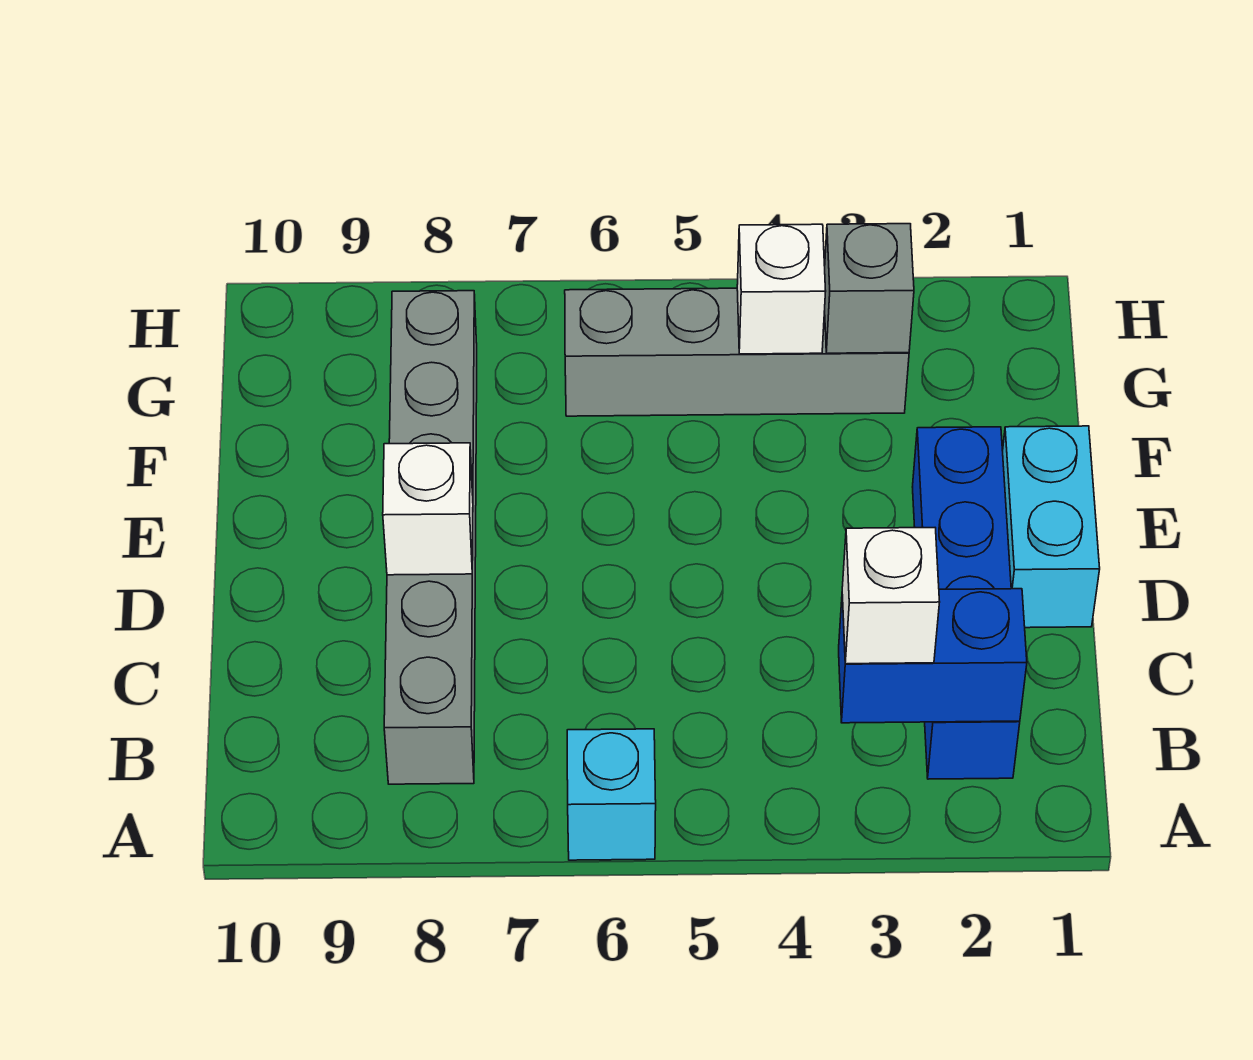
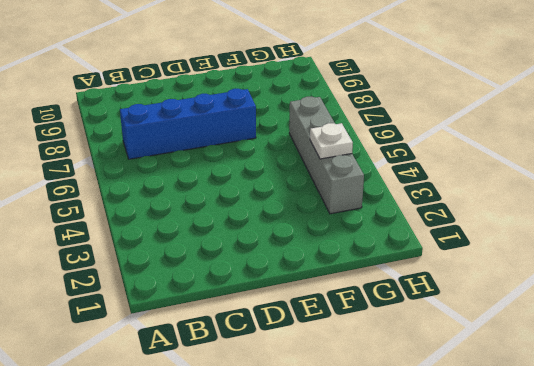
blue brick B7:E7 level 1 -> blue brick B2:E2 level 1
white plate G4 level 2 -> white brick G4 level 2
none -> cyan brick A6 level 1
none -> grey brick B8:G8 level 1

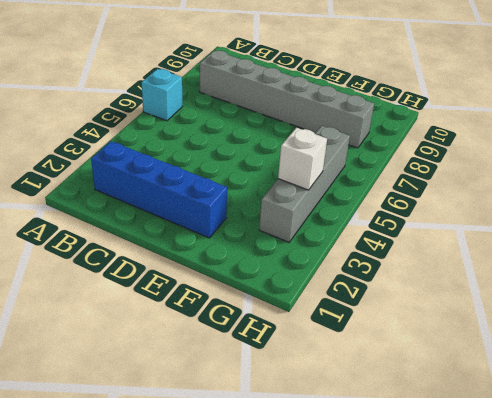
none -> cyan brick D1:E1 level 1
none -> blue brick B2:B3 level 2

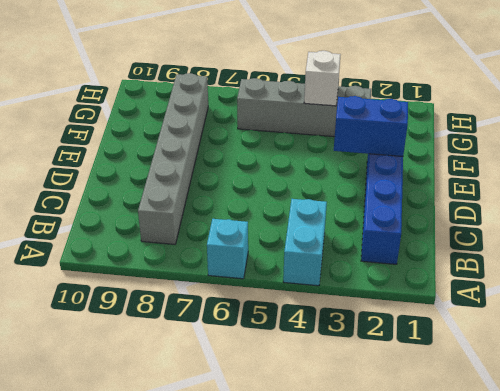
cyan brick A4:B4 level 1 -> cyan brick D1:E1 level 1
blue brick E2:E3 level 2 -> blue brick B2:B3 level 2
none -> white brick D8 level 2
none -> grey brick G3 level 2

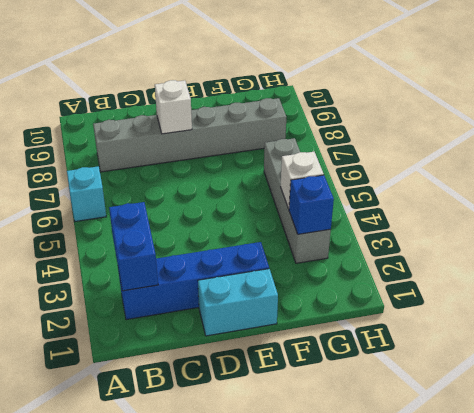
blue brick G3 level 2 -> grey brick G3 level 2
none -> white brick B3 level 3

